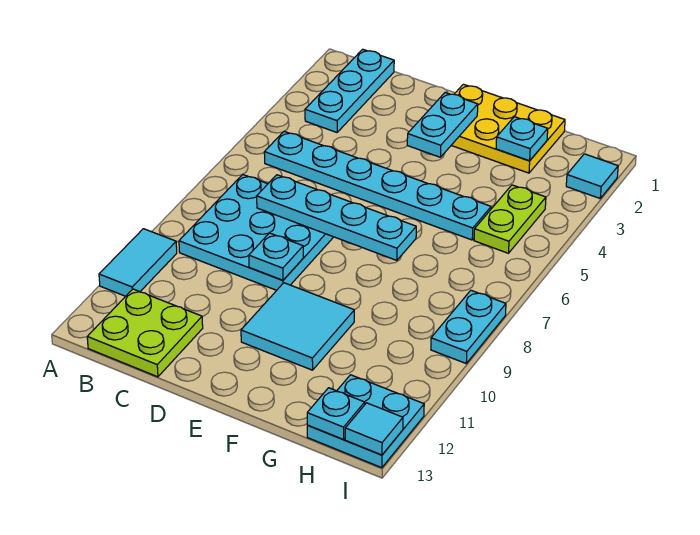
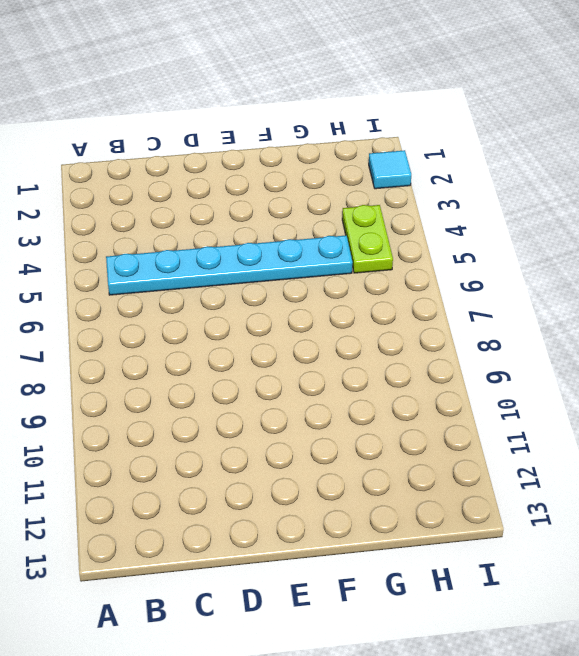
none -> cyan tile A10:A11 level 1
none -> cyan plate B1:B3 level 1
none -> cyan plate B7:D9 level 1

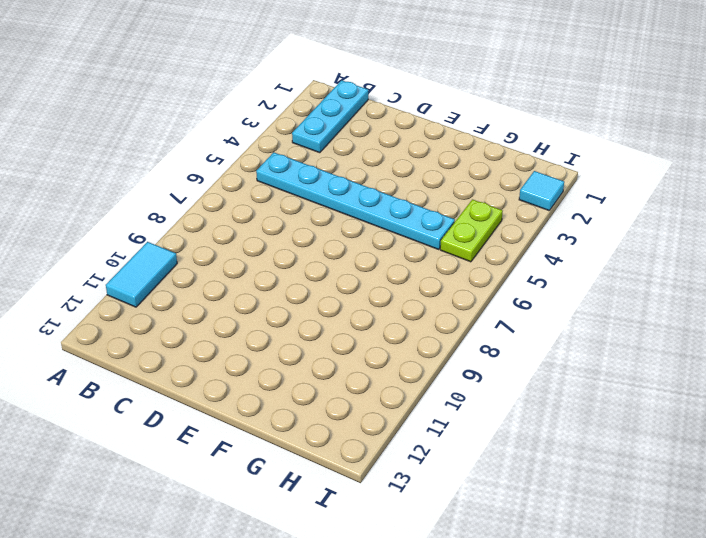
none -> cyan plate B7:D9 level 1
none -> lime plate B12:C13 level 1
none -> yellow plate E1:G2 level 1

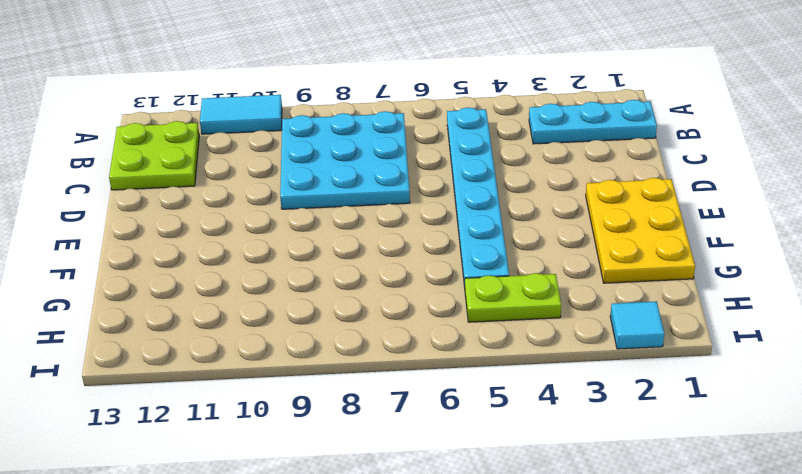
none -> cyan tile E10:F11 level 1
none -> cyan plate H12:I13 level 1
none -> cyan plate I8:I9 level 1

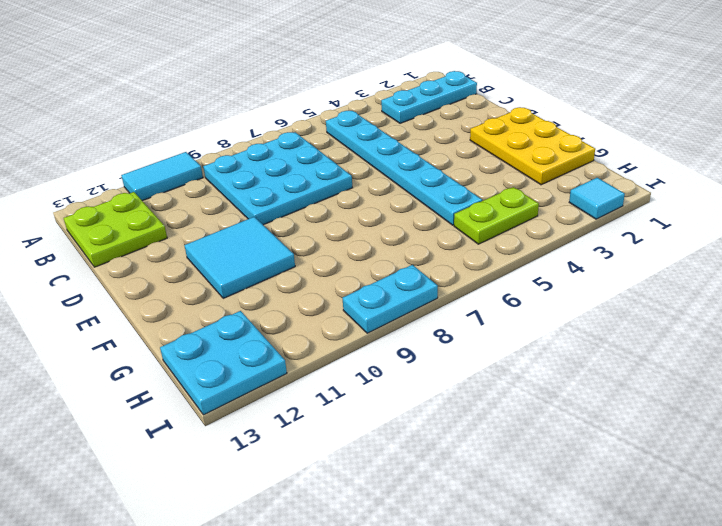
none -> cyan plate C7:F7 level 2
none -> cyan plate D9 level 2
none -> cyan plate E2:E3 level 2

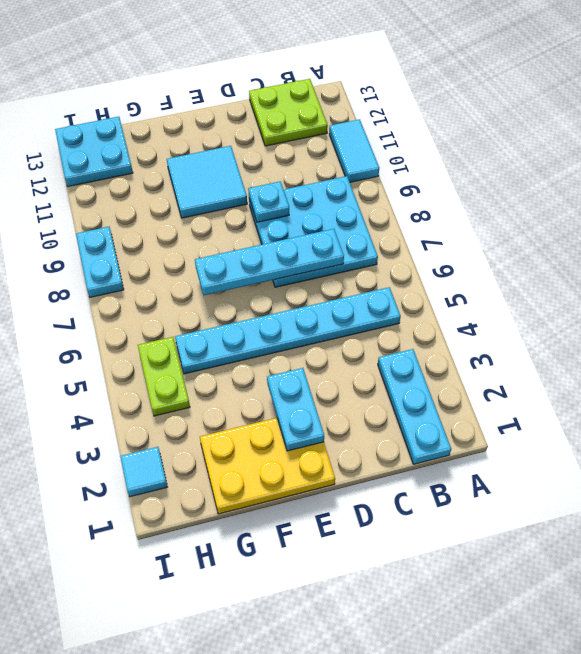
none -> cyan plate G2 level 2
none -> cyan plate H13 level 2
none -> cyan tile I13 level 2

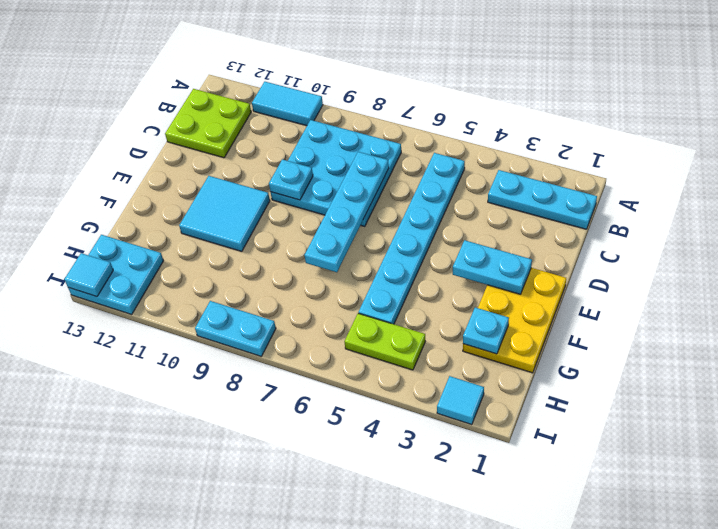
none -> cyan plate H13 level 2

